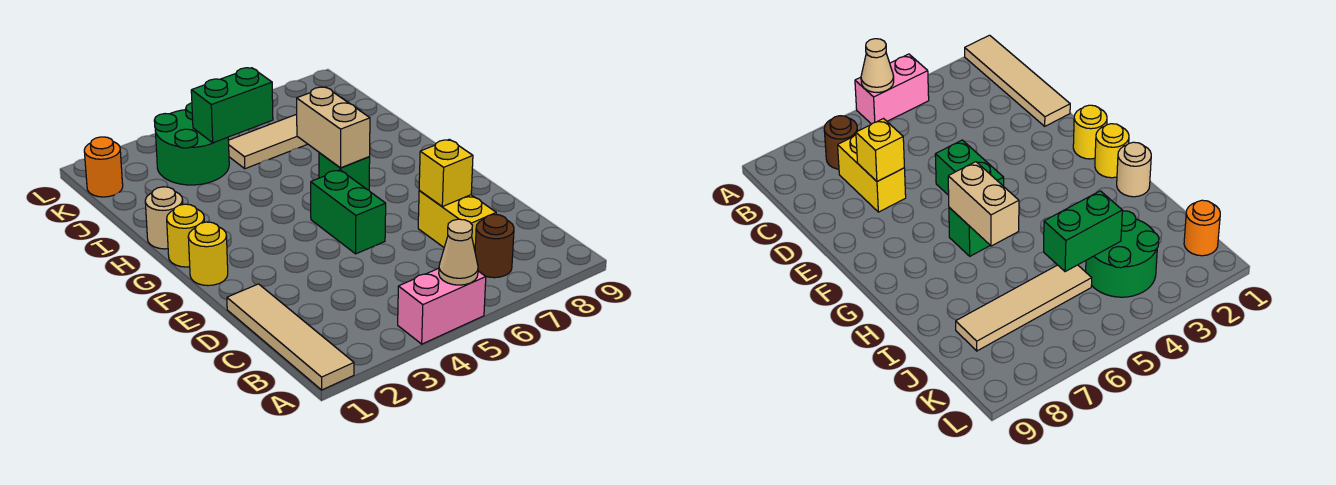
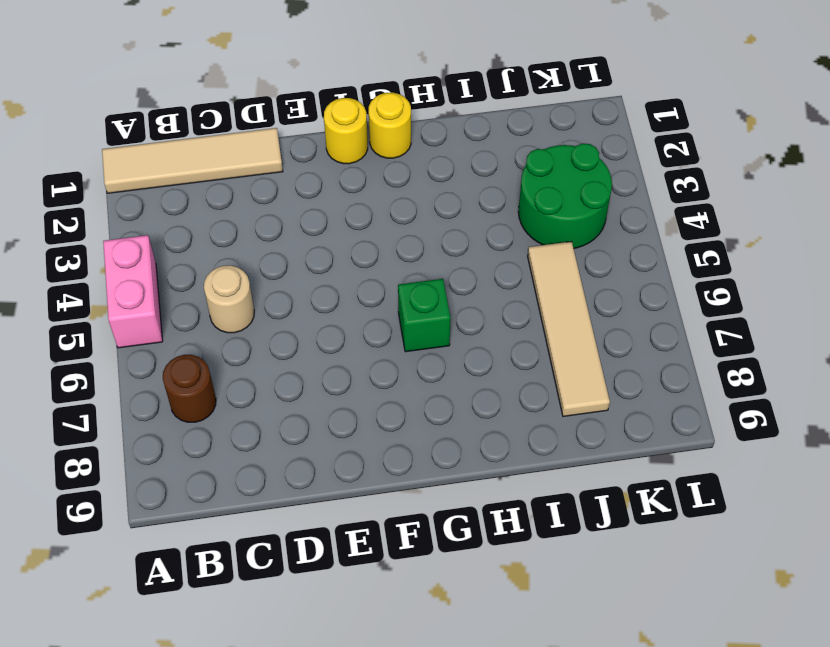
tan round brick C5 level 1 -> tan round brick H1 level 1
none -> yellow brick C7:D7 level 1
none -> green brick E5:F5 level 1
none -> orange round brick K1 level 1

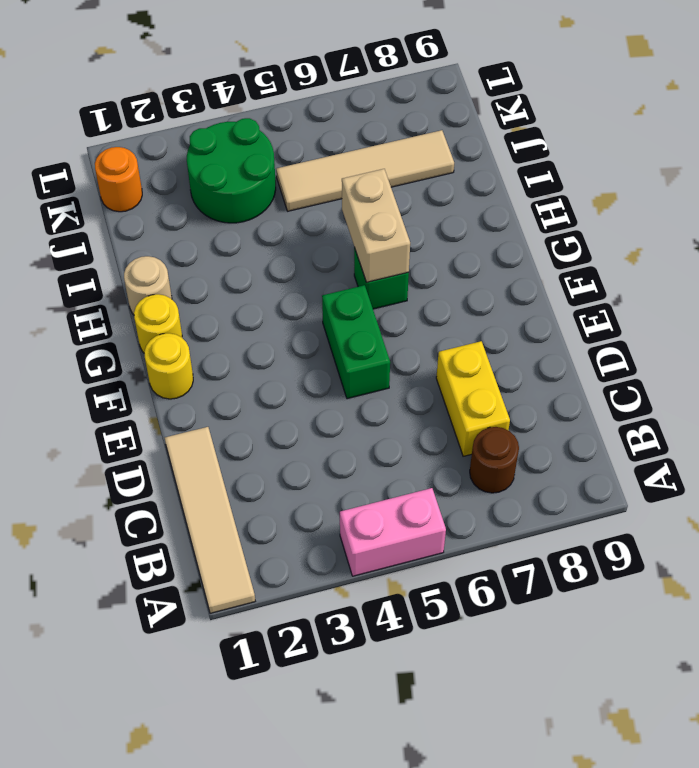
none -> tan cone A5 level 2
none -> yellow brick D7 level 2
none -> green brick J4:J5 level 2

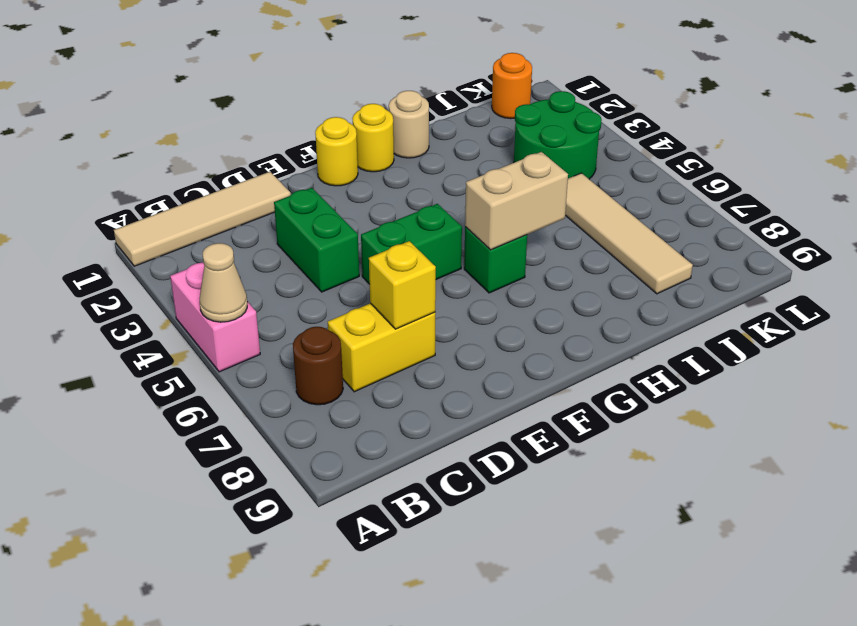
green brick D3:D4 level 1 -> green brick J4:J5 level 2

